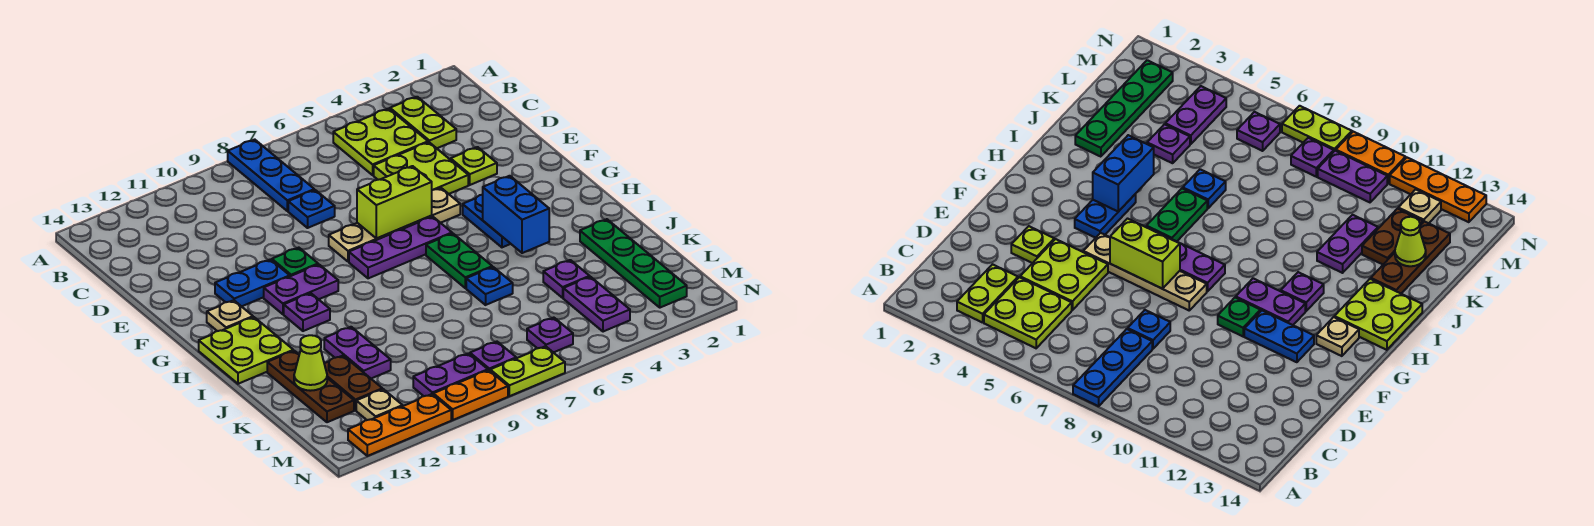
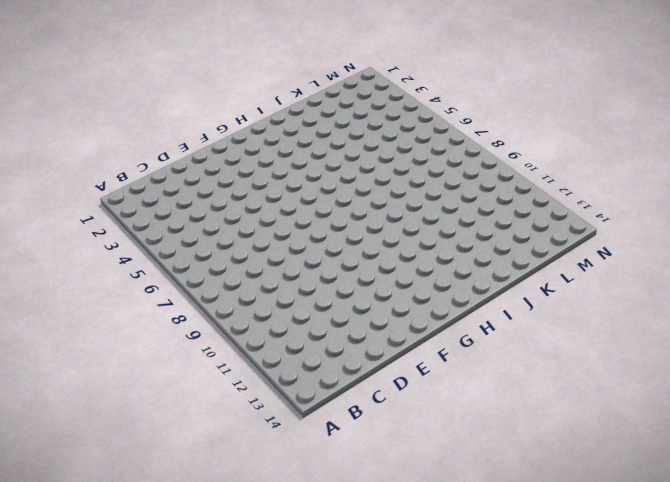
none -> blue plate A8:C8 level 1
none -> lime plate B3:C3 level 1
none -> lime plate B4:C5 level 1
none -> lime plate D4:E5 level 1

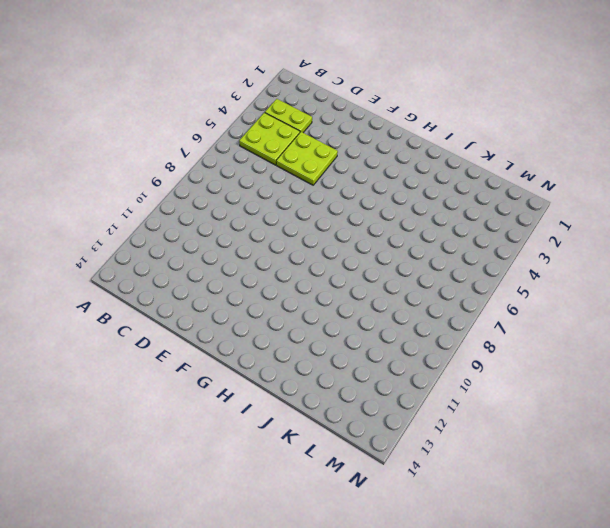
none -> blue plate A8:C8 level 1
none -> blue plate D8 level 1
none -> lime plate E3 level 1
none -> tan plate F5:F8 level 1

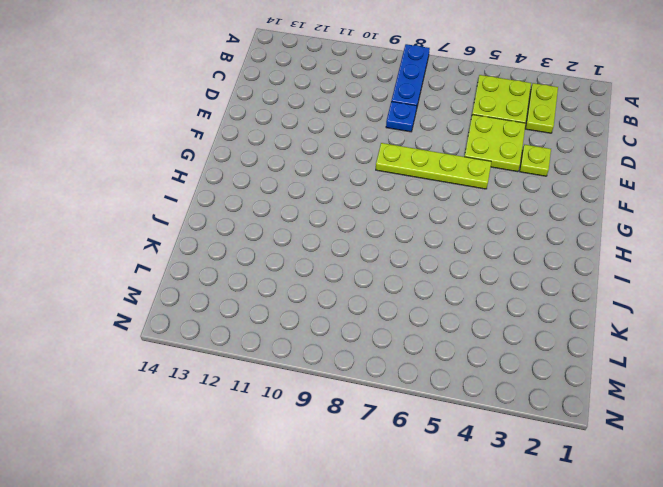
lime plate F5:F8 level 1 -> tan plate F5:F8 level 1
none -> green plate F10 level 1
none -> blue plate F11:F12 level 1
none -> blue plate G4:H4 level 1
none -> purple plate G6:G8 level 1

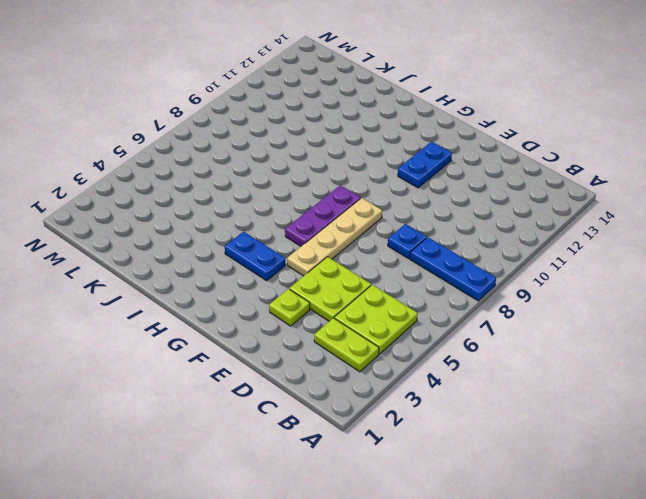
none -> green plate F10 level 1
none -> purple plate G10:G11 level 1
none -> tan plate G13 level 1
none -> green plate H6:I6 level 1

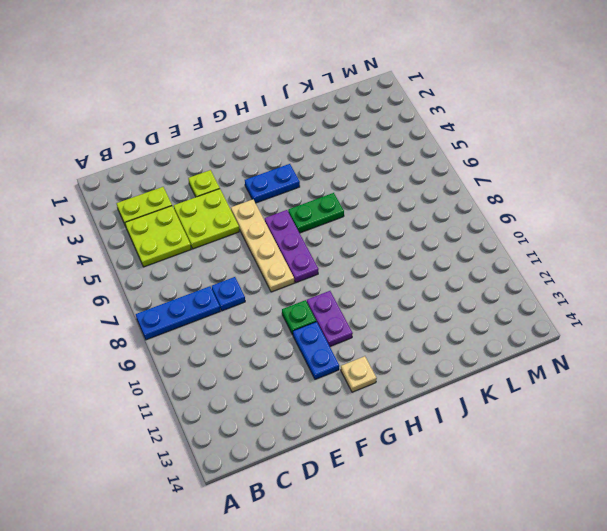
none -> purple plate H11 level 1
none -> lime plate H13:I14 level 1
none -> green plate J2:M2 level 1
none -> blue plate J6 level 1

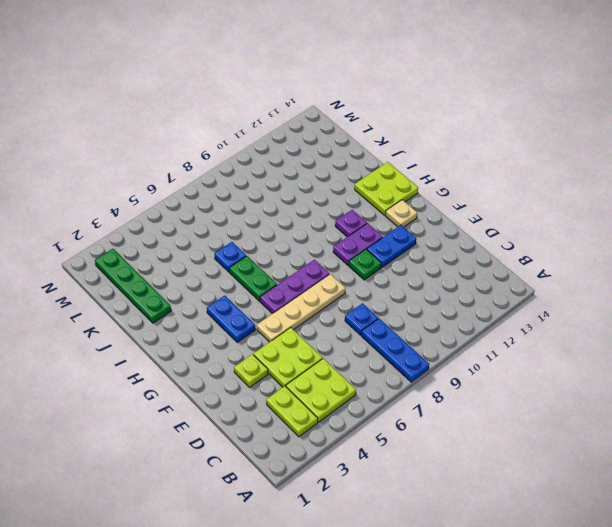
none -> purple plate J11:K11 level 1
none -> brown plate J13:L13 level 1
none -> purple plate K4 level 1
none -> brown plate K12:L12 level 1

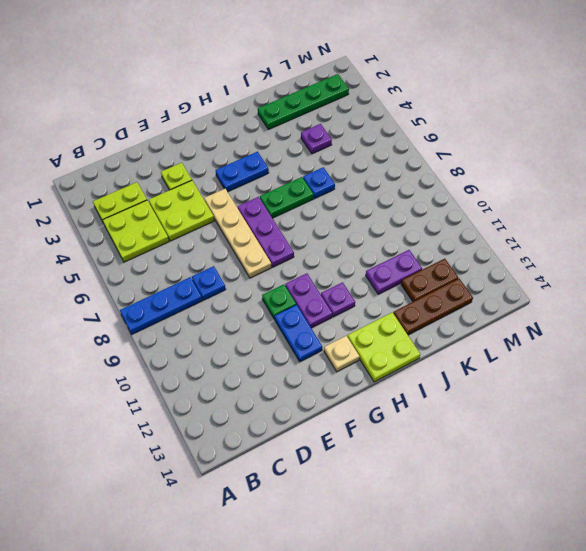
none -> purple plate L4:M4 level 1
none -> purple plate M6 level 1
none -> purple plate M8 level 1
none -> purple plate M9:M10 level 1

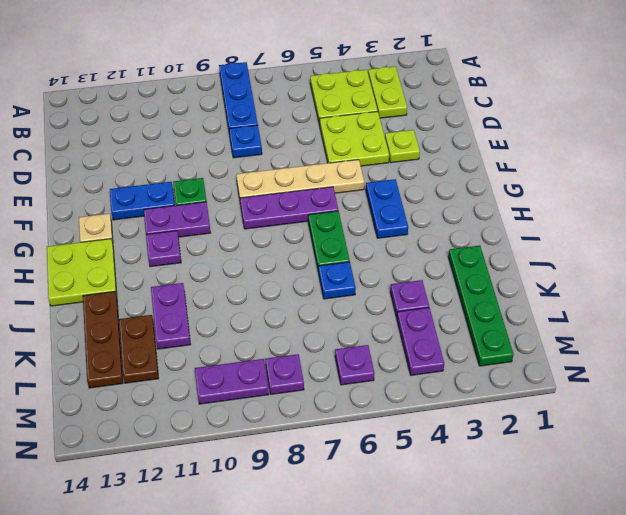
none -> tan plate M12 level 1
none -> lime plate N7:N8 level 1
none -> orange plate N9:N10 level 1
none -> orange plate N11:N13 level 1

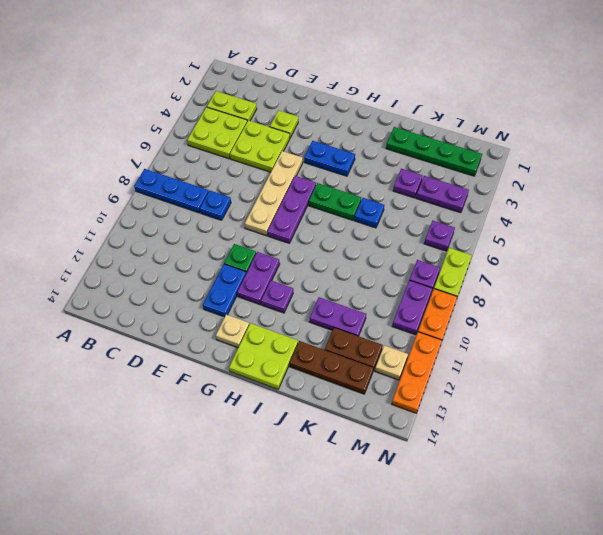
none -> lime brick F6:F7 level 2
none -> blue brick H4:I4 level 2
none -> lime cone K13 level 2

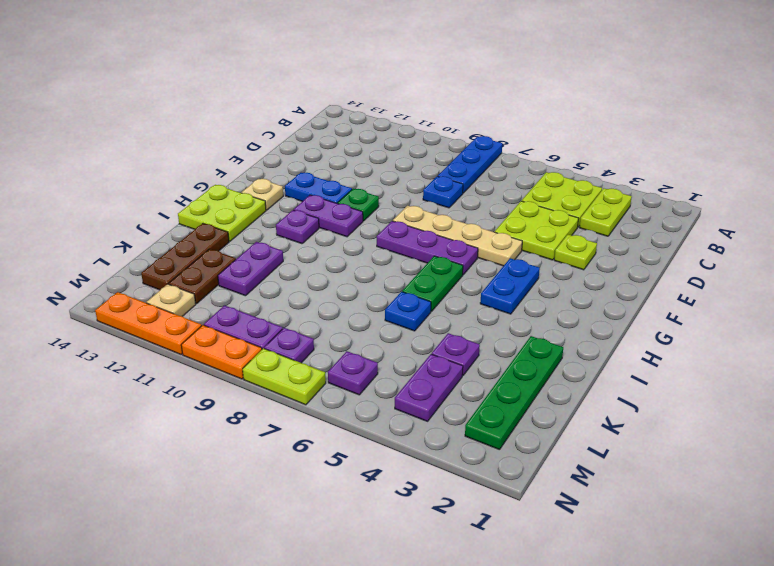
none -> lime brick F6:F7 level 2
none -> blue brick H4:I4 level 2
none -> lime cone K13 level 2

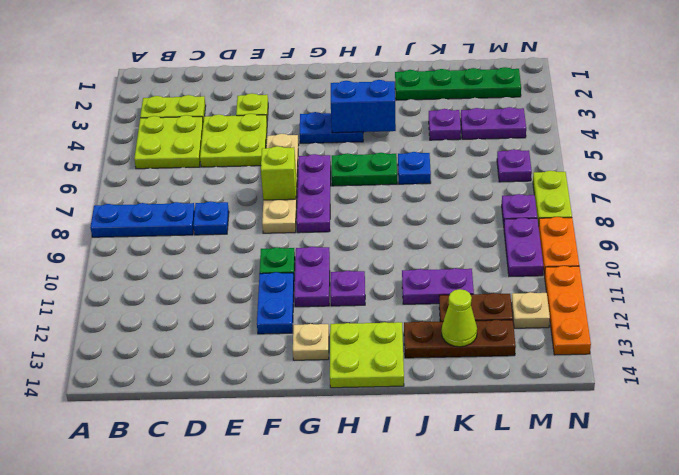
lime brick F7 level 2 -> lime brick F6:F7 level 2

